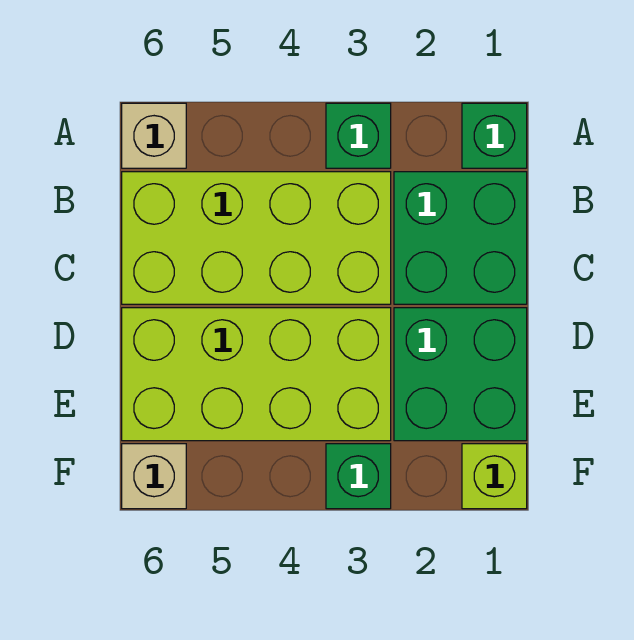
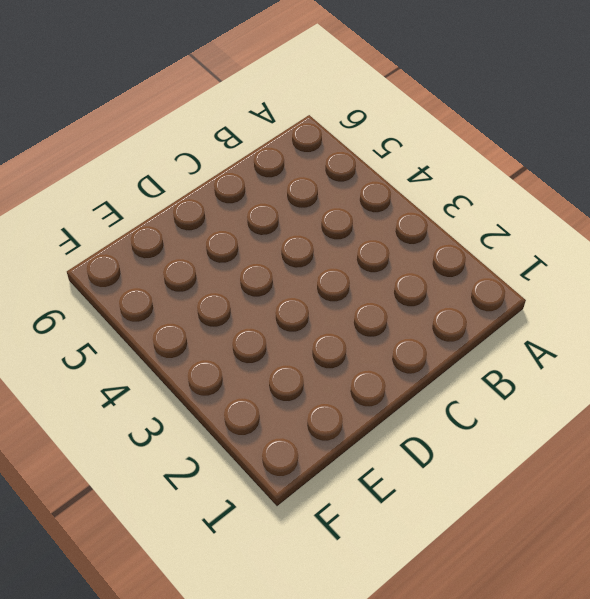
none -> green brick A1 level 1
none -> green brick A3 level 1

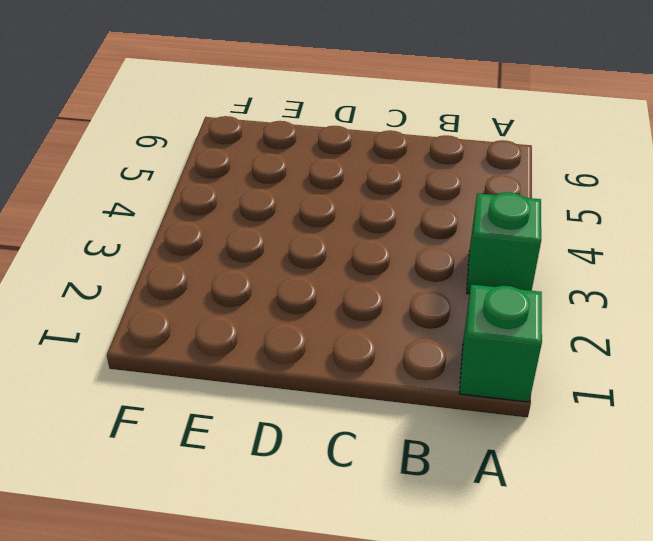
none -> tan brick A6 level 1
none -> green brick B1:C2 level 1

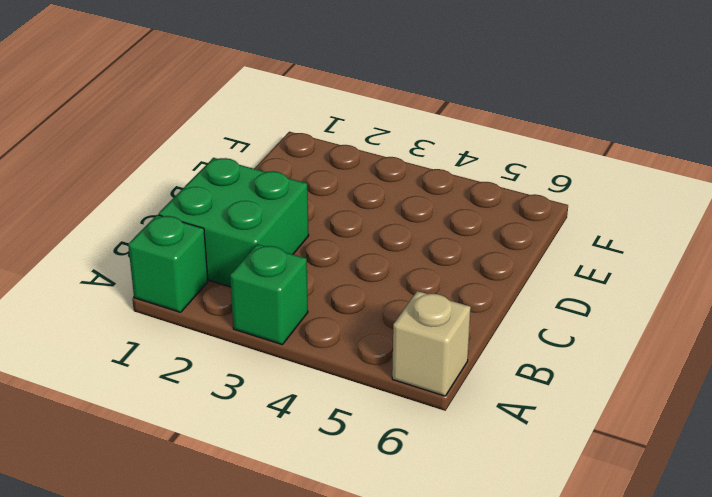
none -> lime brick B3:C6 level 1
none -> green brick D1:E2 level 1

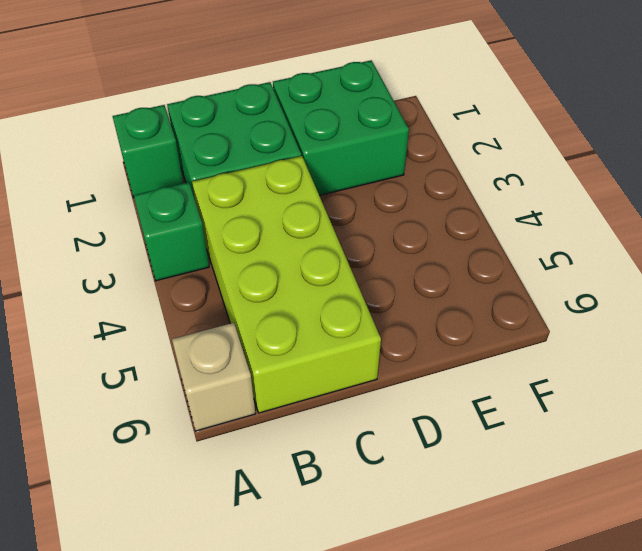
none -> lime brick D3:E6 level 1
none -> lime brick F1 level 1

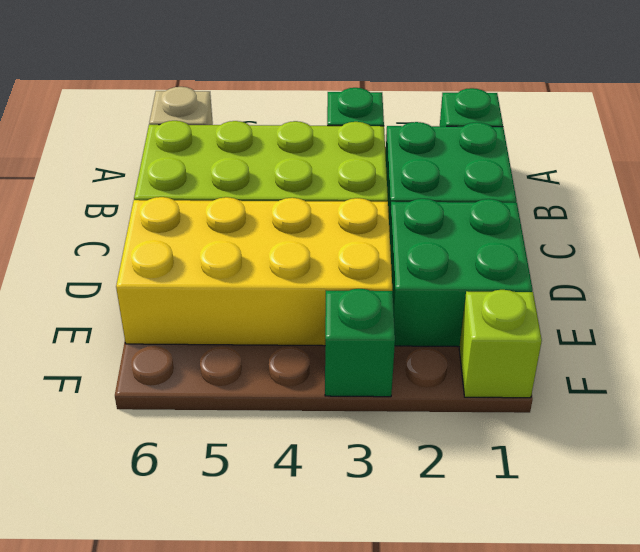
yellow brick D3:E6 level 1 -> lime brick D3:E6 level 1
none -> tan brick F6 level 1

